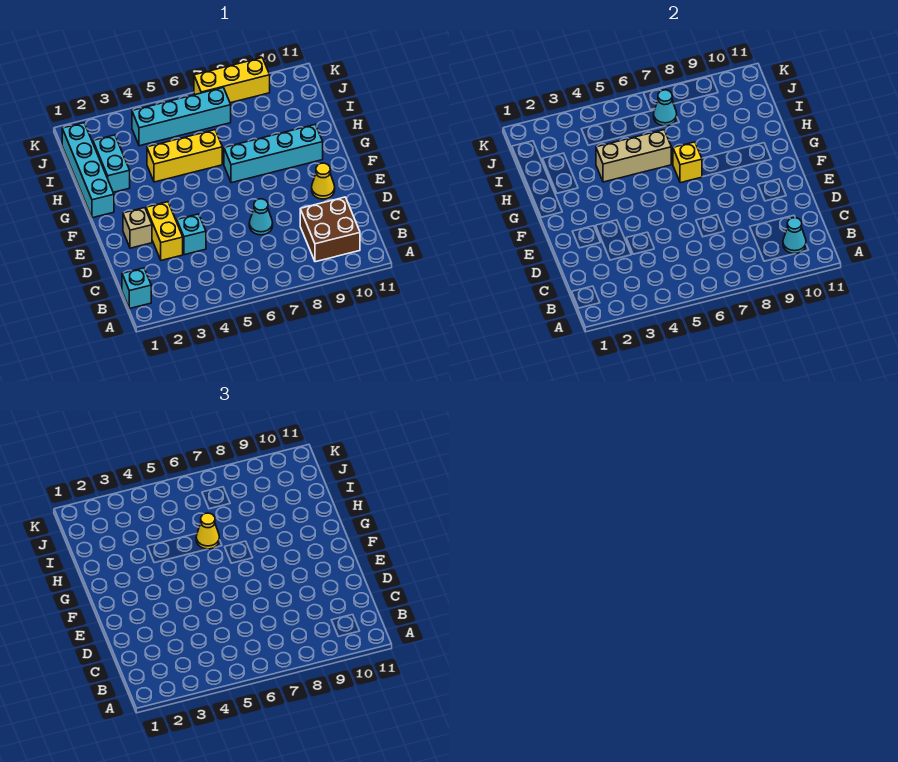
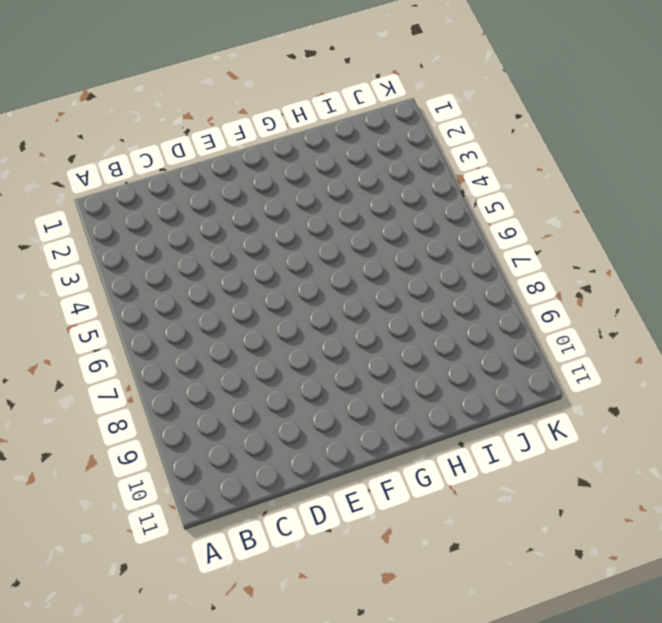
none -> cyan brick B1 level 1
none -> brown brick B9:C10 level 1
none -> yellow brick D3:E3 level 1

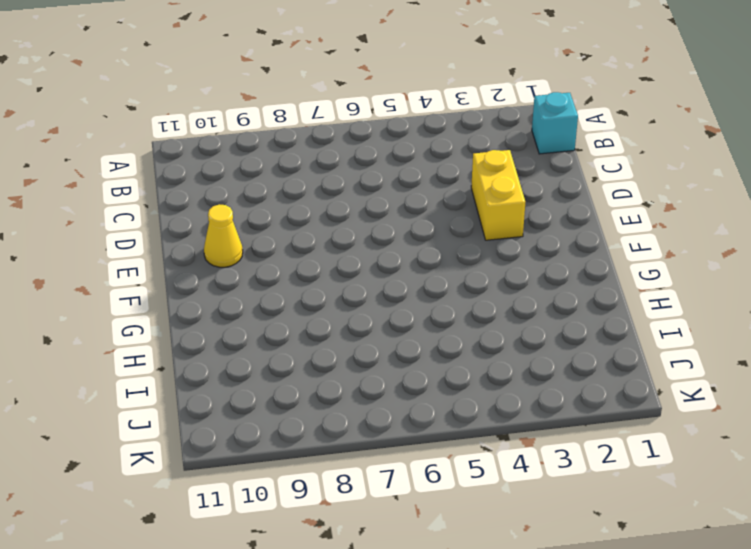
none -> brown brick B9:C10 level 1
none -> cyan brick D4 level 1
none -> cyan cone D7 level 1

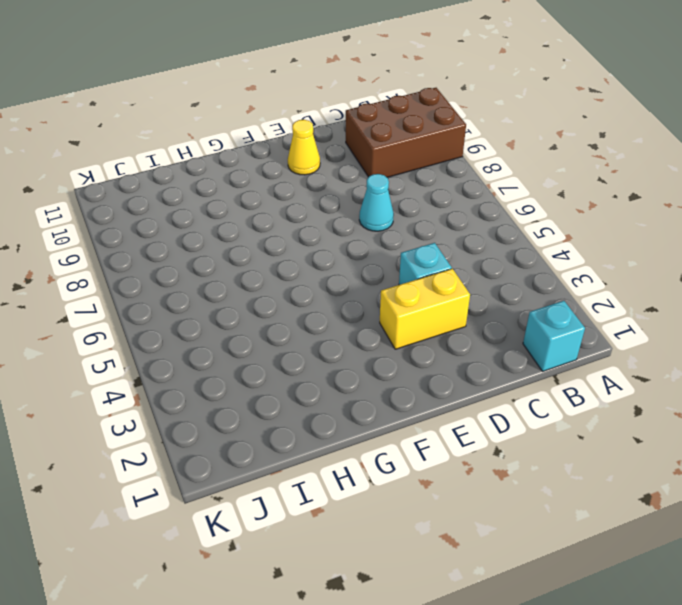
brown brick A9:C10 level 1 -> brown brick B9:C10 level 1
none -> tan brick E2 level 1
none -> cyan brick G1:J1 level 1
none -> cyan brick G7:G10 level 1

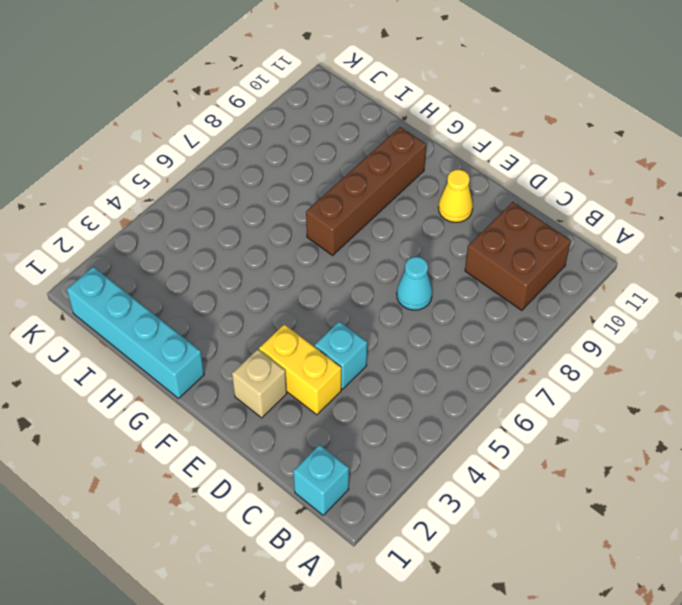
brown brick G7:G10 level 1 -> cyan brick G7:G10 level 1
none -> cyan brick H2:I2 level 1
none -> yellow brick H4:H6 level 1
none -> cyan brick J4:J7 level 1

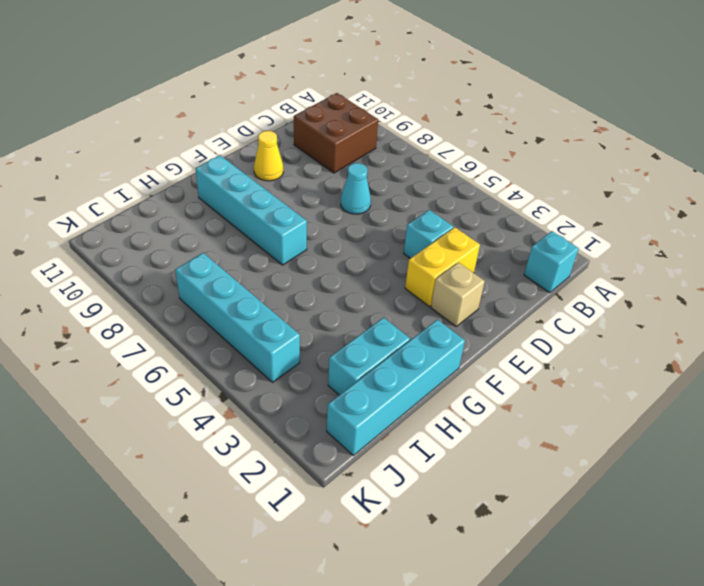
none -> yellow brick H4:H6 level 1
none -> yellow brick K7:K9 level 1
none -> cyan cone B10 level 2

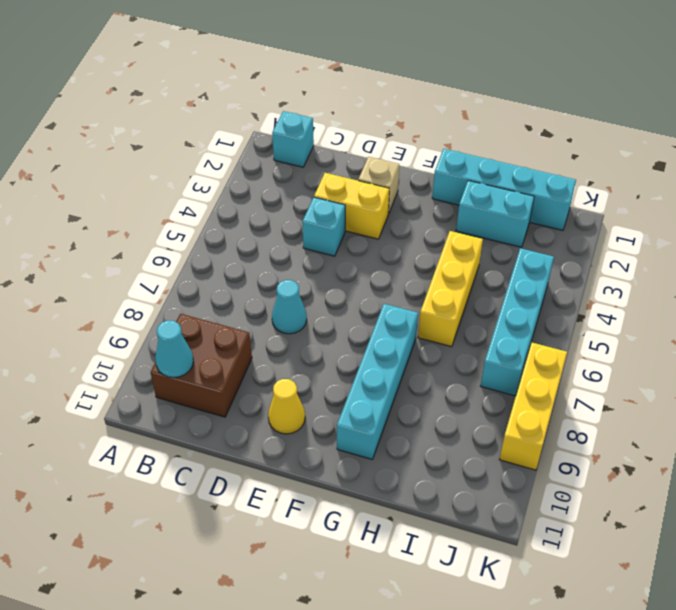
none -> yellow brick G7 level 2
none -> tan brick H4:H6 level 2
none -> cyan cone J7 level 2

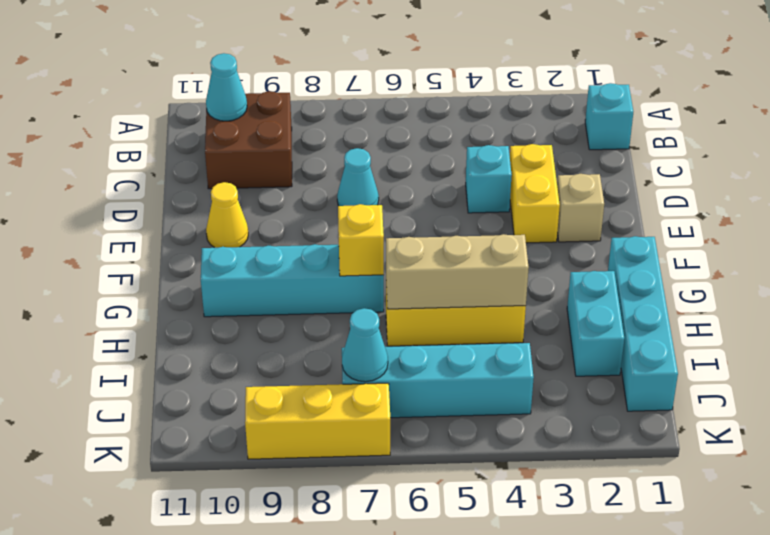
none -> yellow cone H6 level 3

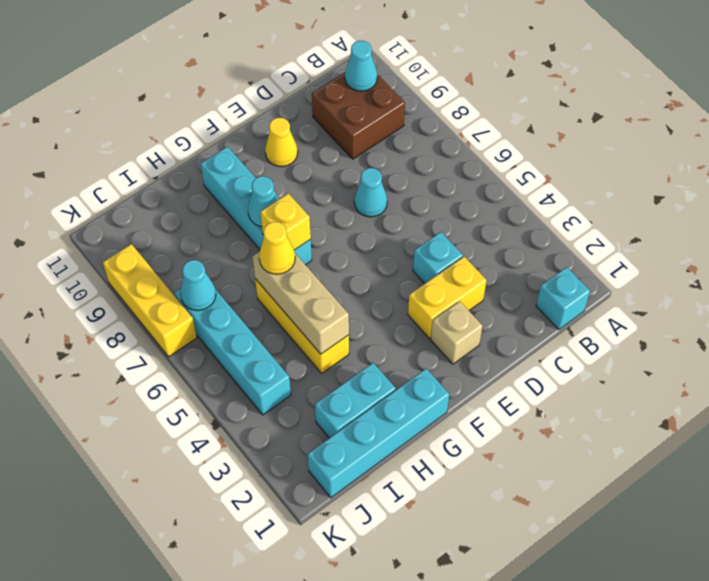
cyan cone G8 level 2 -> none

